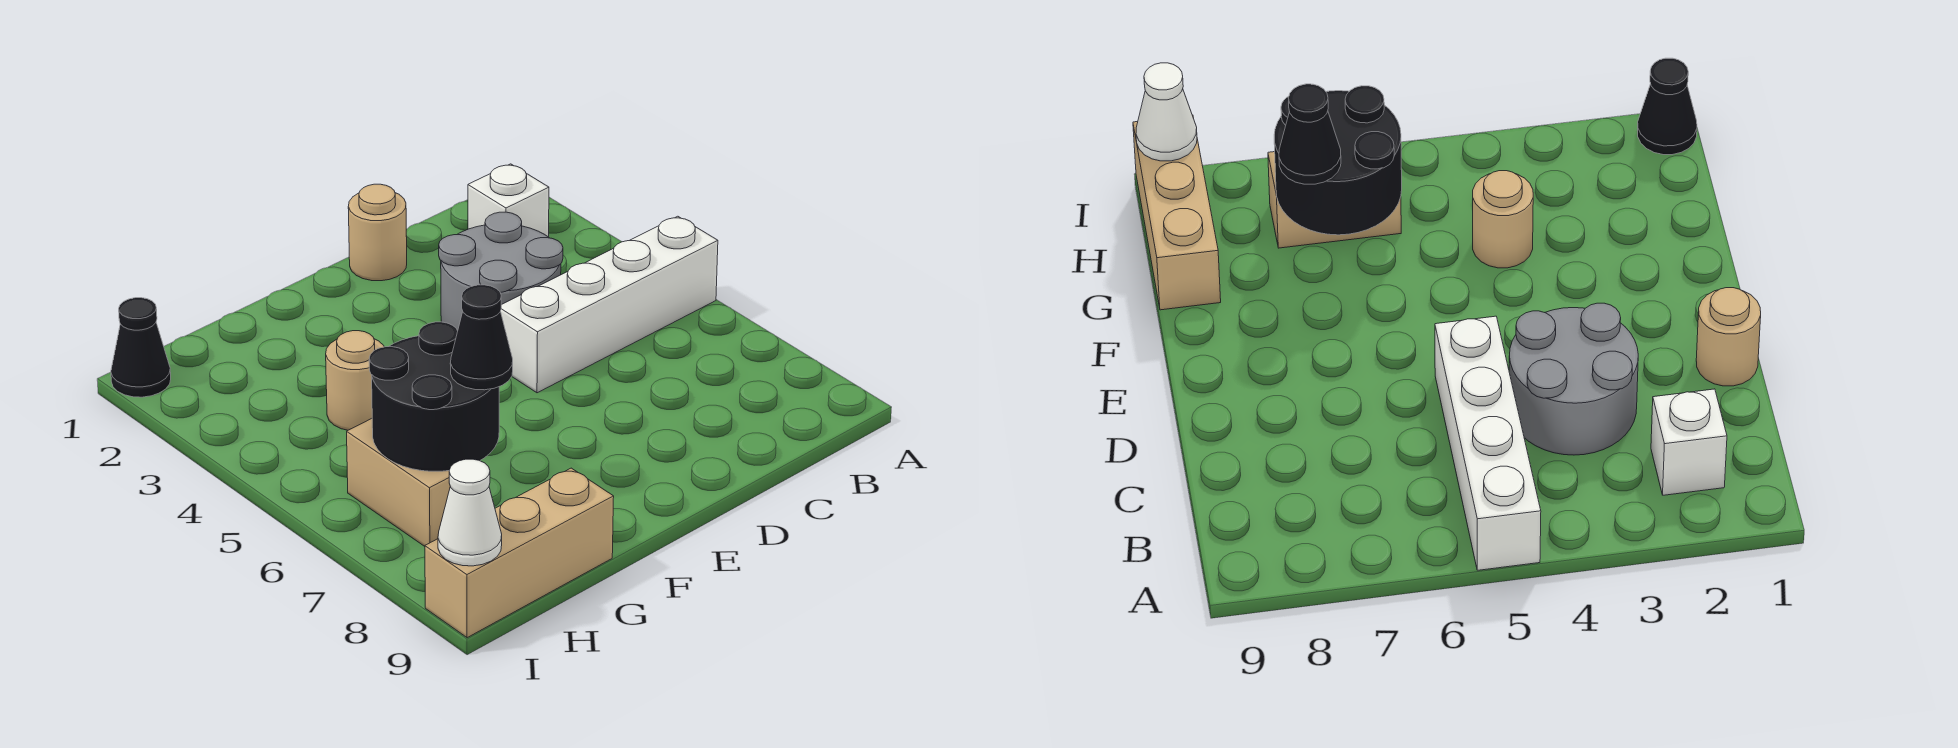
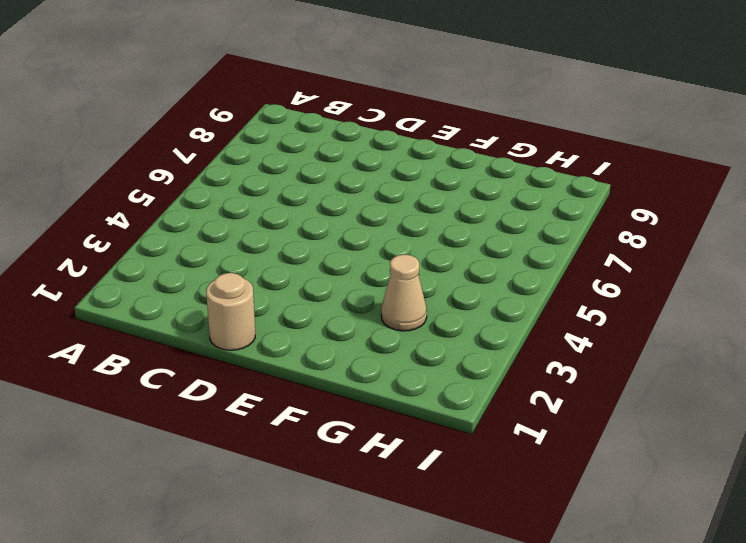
tan cone G3 level 1 -> none
none -> white brick A5:D5 level 1
none -> white brick B2 level 1

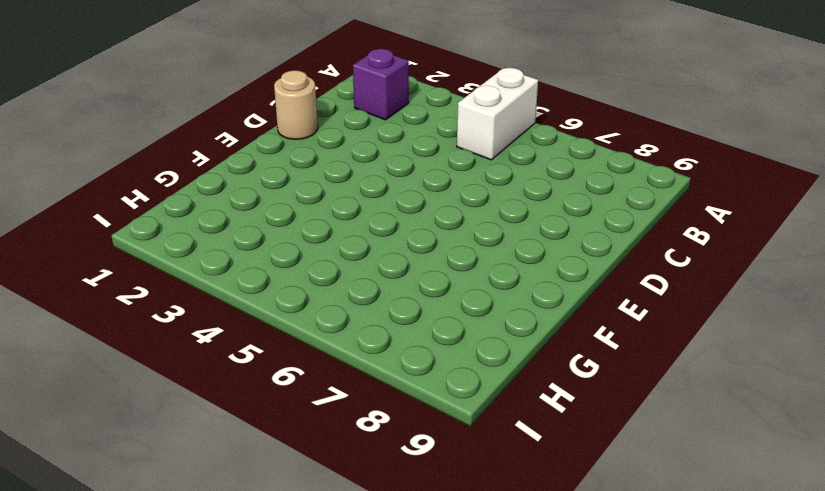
white brick A5:B5 level 1 -> white brick A5:D5 level 1
purple brick B2 level 1 -> white brick B2 level 1
none -> grey round brick C3:D4 level 1
none -> tan round brick G4 level 1

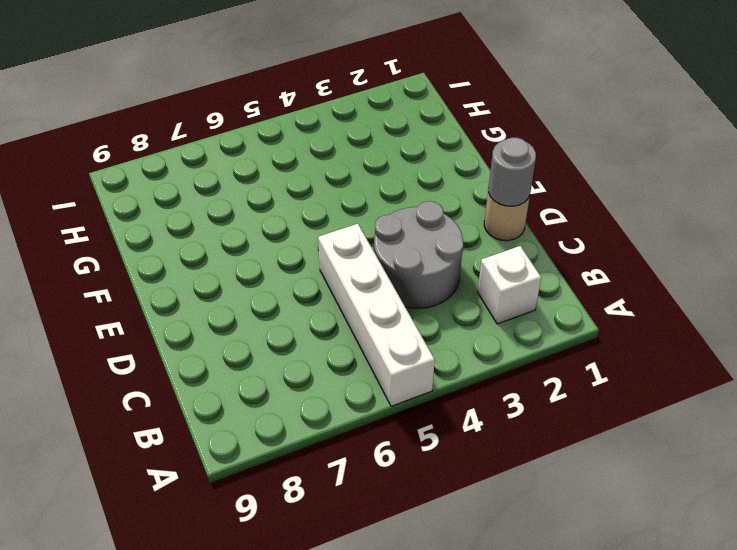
grey round brick D1 level 2 -> none
none -> tan round brick G4 level 1
none -> tan brick G9:I9 level 1

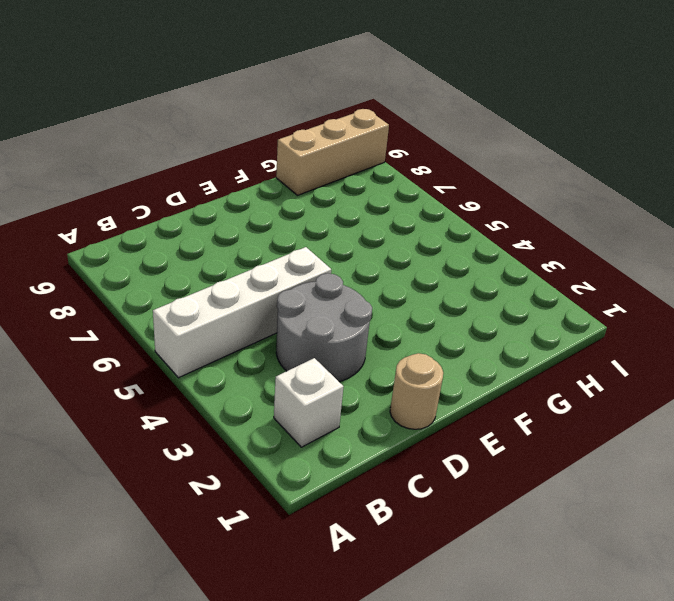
none -> tan round brick G4 level 1
none -> tan brick H6:H7 level 1

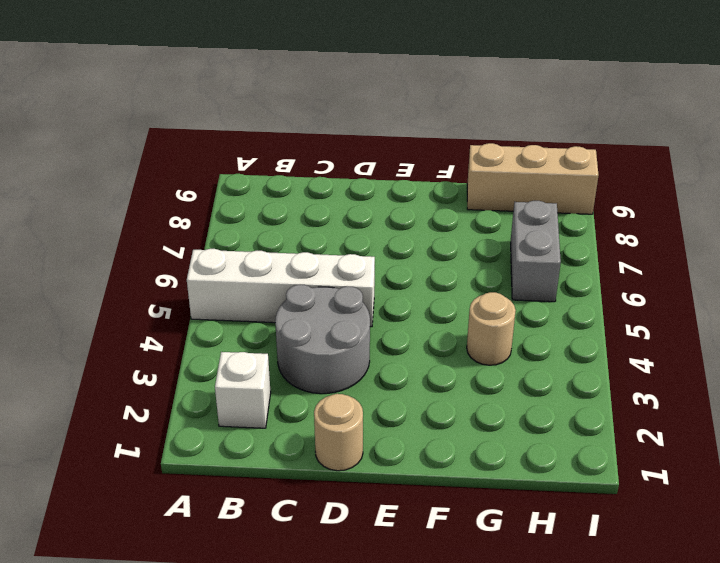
grey brick H6:H7 level 1 -> tan brick H6:H7 level 1
none -> black cone I1 level 1
none -> black round brick G6:H7 level 2

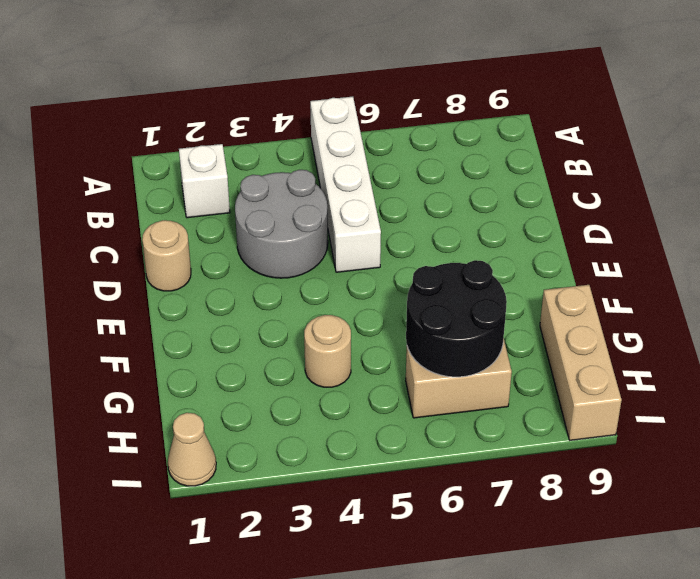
tan cone I1 level 1 -> black cone I1 level 1
none -> white cone I9 level 2
none -> black cone G7 level 3

